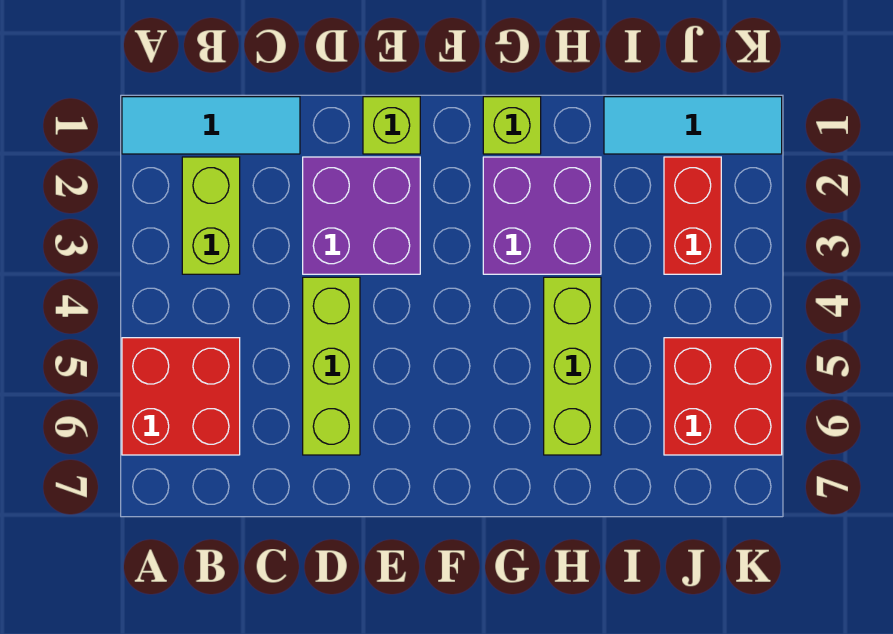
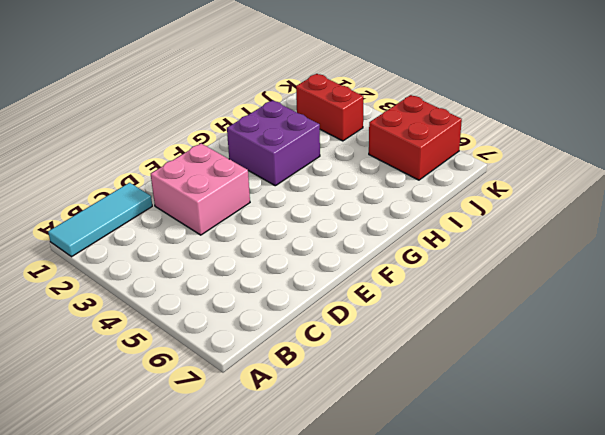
pink brick D2:E3 level 1 -> purple brick D2:E3 level 1
none -> red brick A5:B6 level 1
none -> lime brick B2:B3 level 1
none -> lime brick D4:D6 level 1

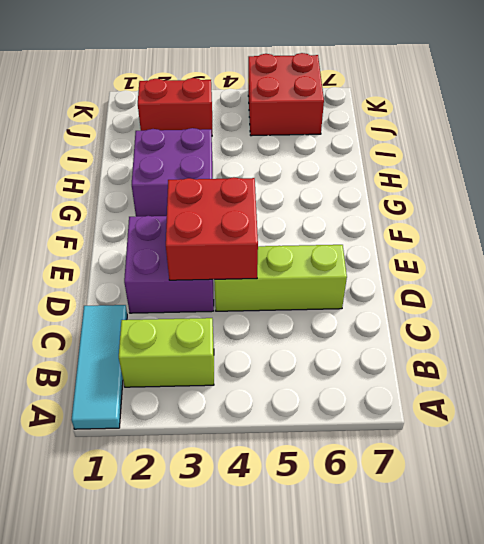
red brick D3:E4 level 2 -> red brick A5:B6 level 1
none -> lime brick E1 level 1
none -> lime brick G1 level 1
none -> lime brick H4:H6 level 1

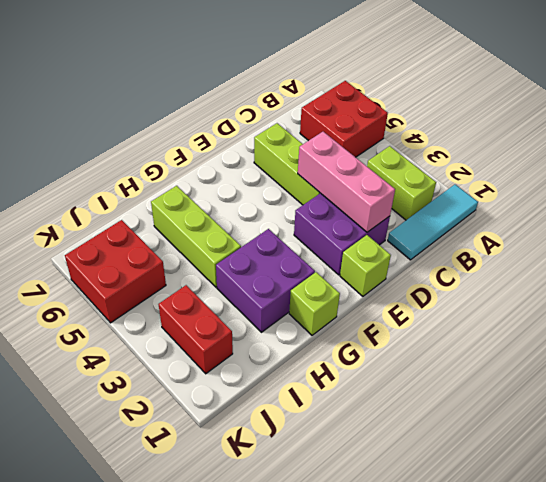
pink brick D2:D4 level 2 -> none
none -> cyan tile I1:K1 level 1

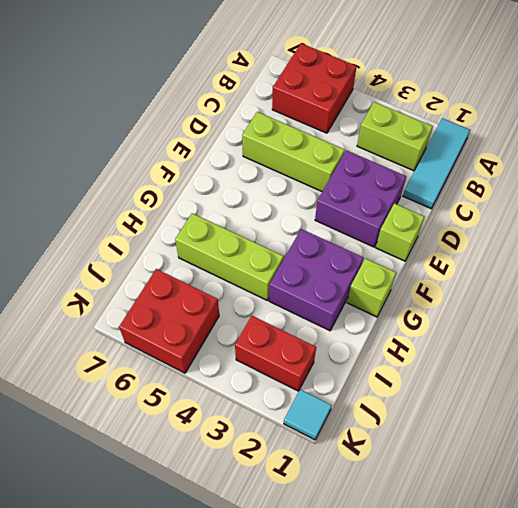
cyan tile K1 level 1 -> cyan tile I1:K1 level 1

